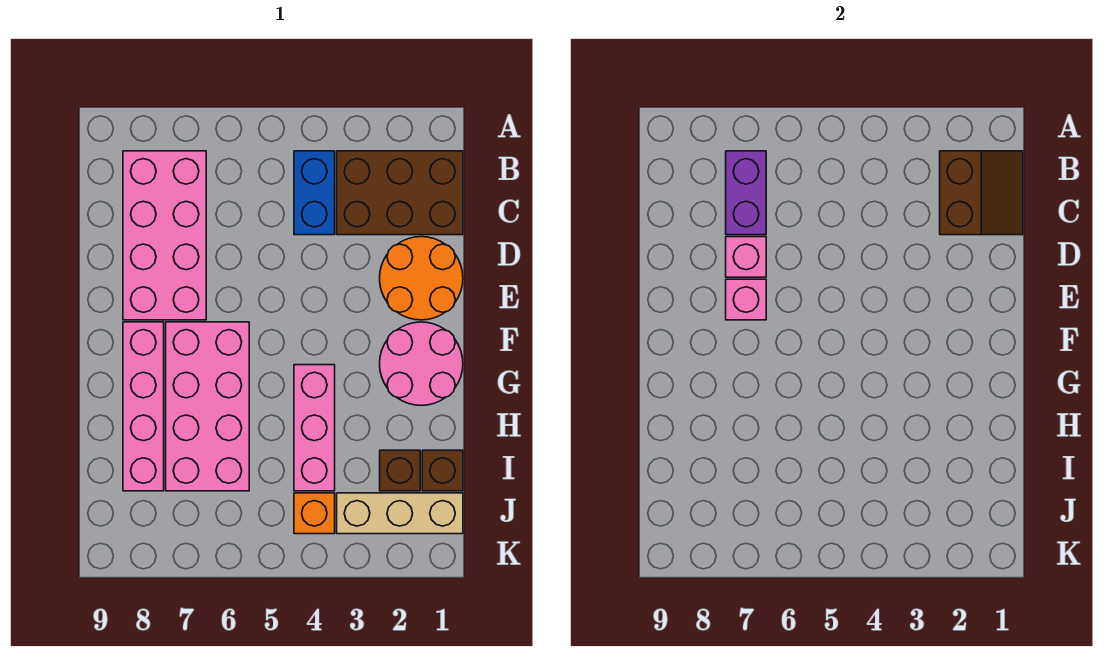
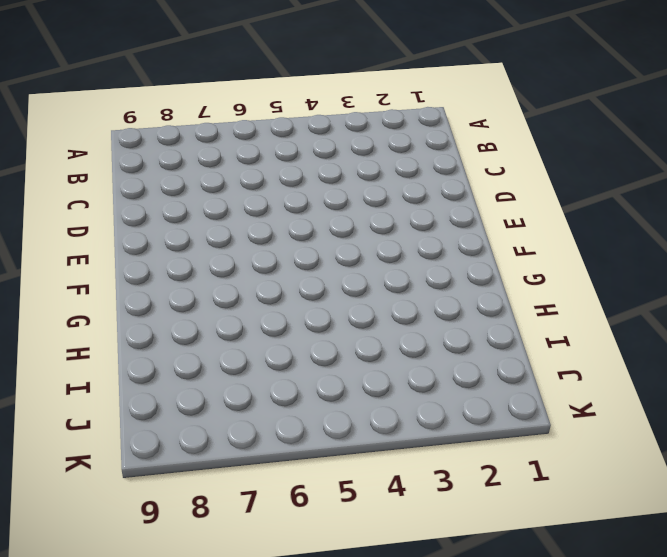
none -> brown brick B1:C3 level 1
none -> blue brick B4:C4 level 1
none -> pink brick B7:E8 level 1

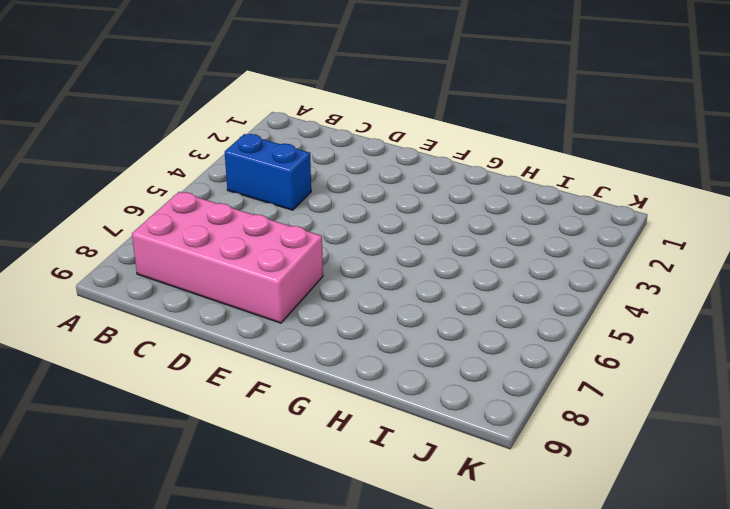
none -> brown brick B1:C3 level 1
none -> orange round brick D1:E2 level 1
none -> pink round brick F1:G2 level 1

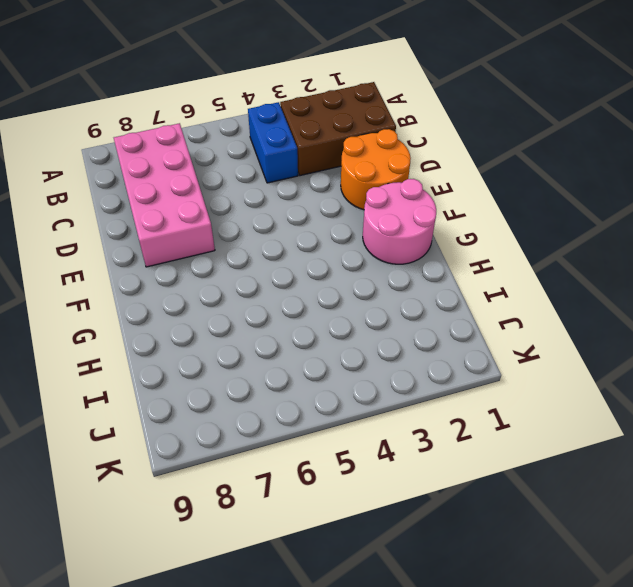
none -> pink brick F6:I7 level 1
none -> pink brick F8:I8 level 1
none -> pink brick G4:I4 level 1

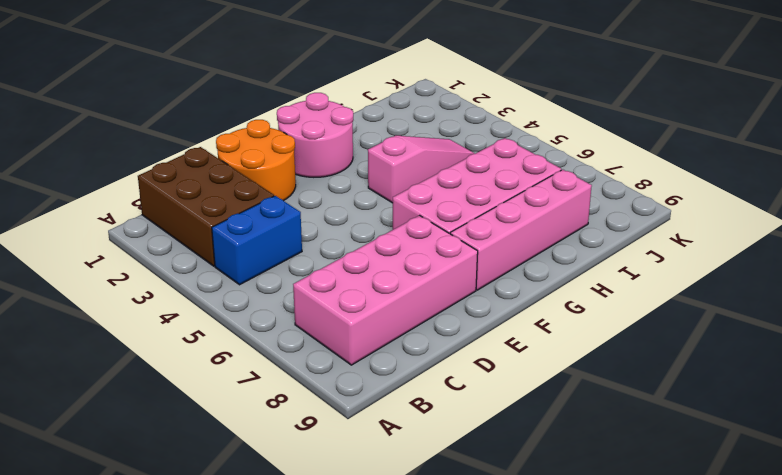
pink slope G4:I4 level 1 top G -> pink brick G4:I4 level 1
none -> brown brick I1 level 1
none -> brown brick I2 level 1
none -> tan brick J1:J3 level 1

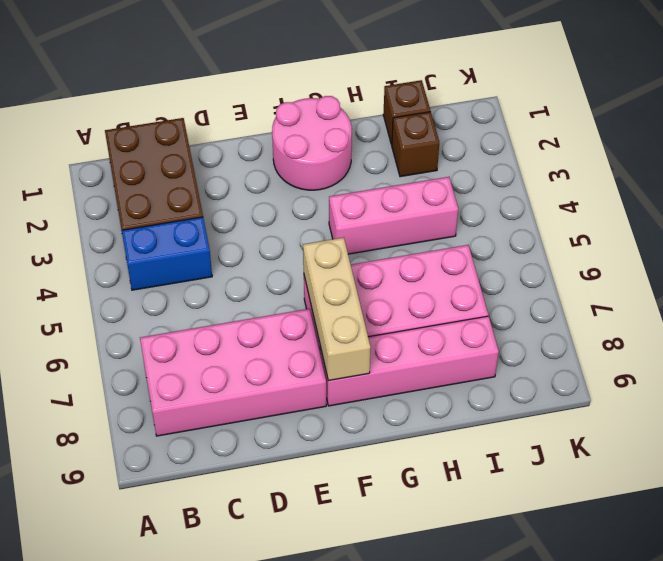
tan brick F6:F8 level 2 -> tan brick J1:J3 level 1
none -> orange round brick D1:E2 level 1
none -> orange brick J4 level 1
none -> brown slope B1:C2 level 2 top 2

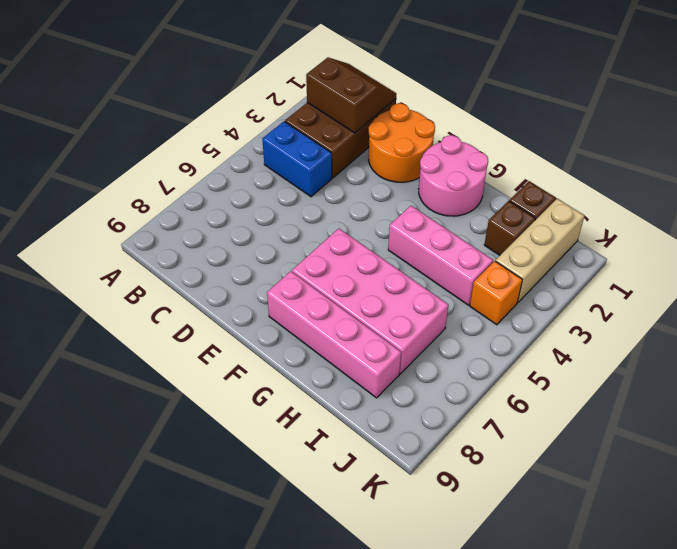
none -> pink brick B7:E8 level 1
none -> purple brick B7:C7 level 2
none -> pink brick D7 level 2

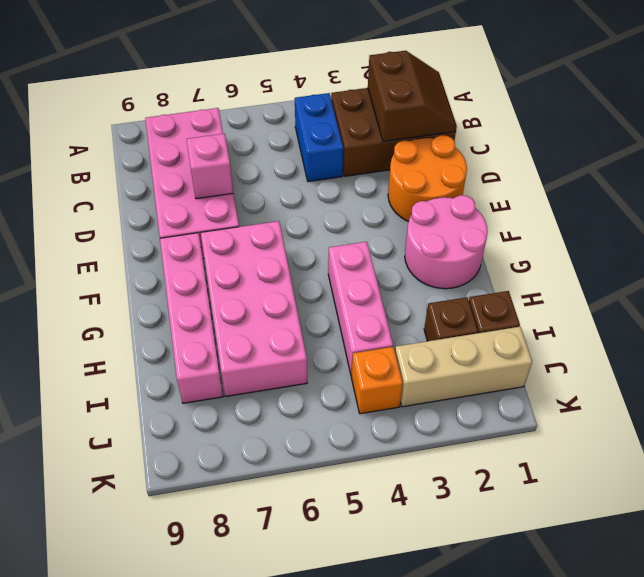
none -> purple brick B7:C7 level 2
none -> pink brick E7 level 2

